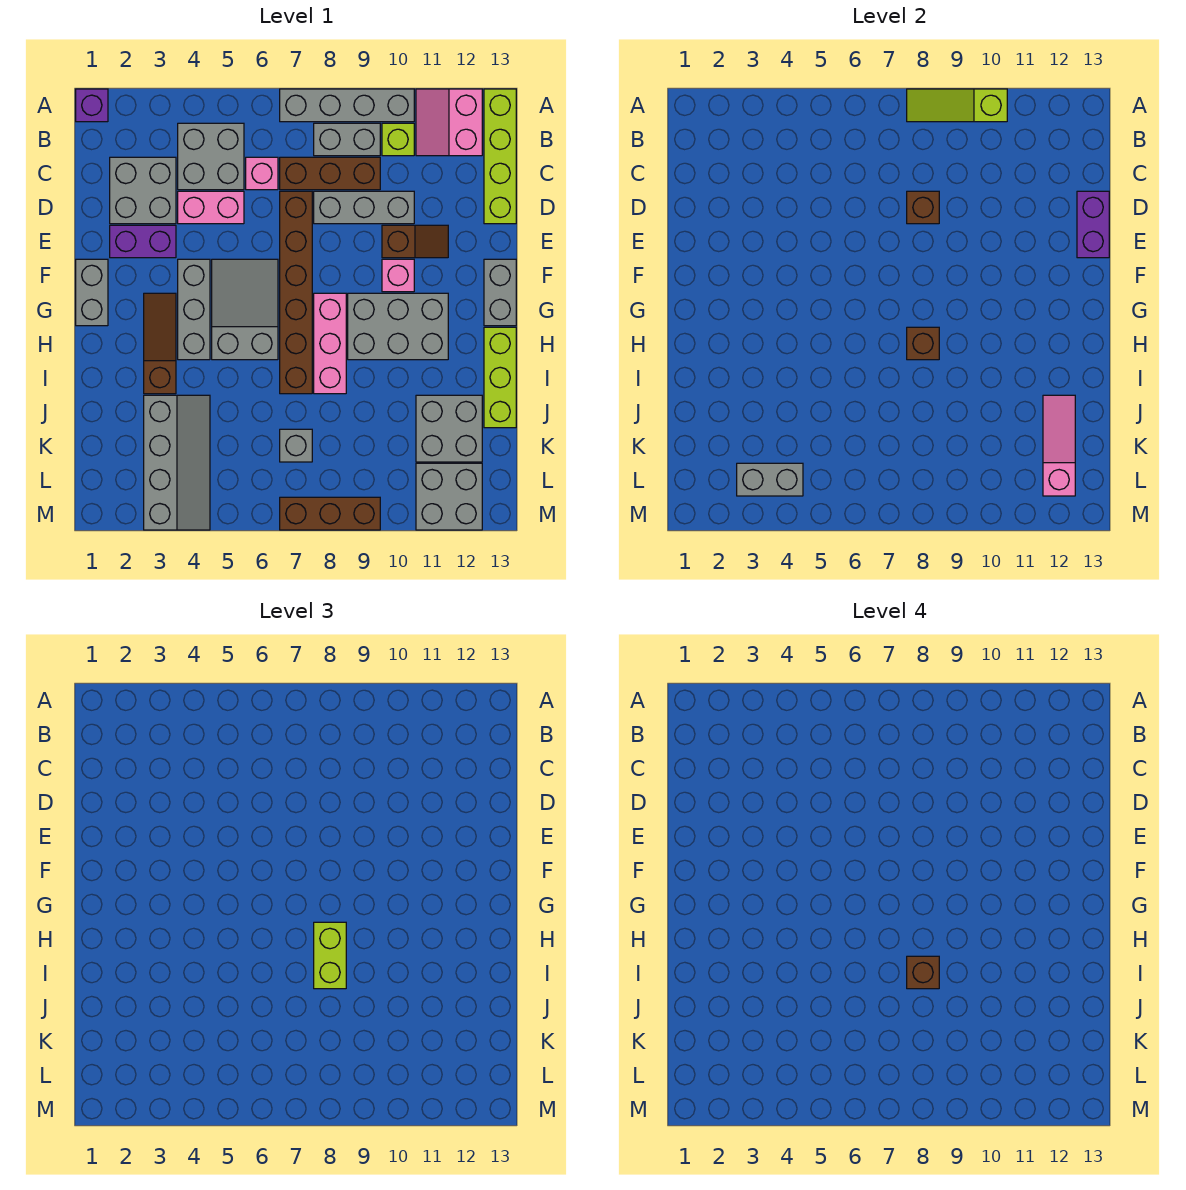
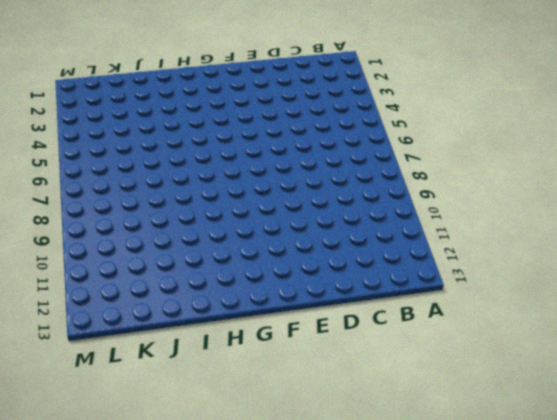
none -> purple brick A1 level 1
none -> grey brick A7:A10 level 1
none -> pink slope A11:B12 level 1 top 12
none -> lime brick A13:D13 level 1

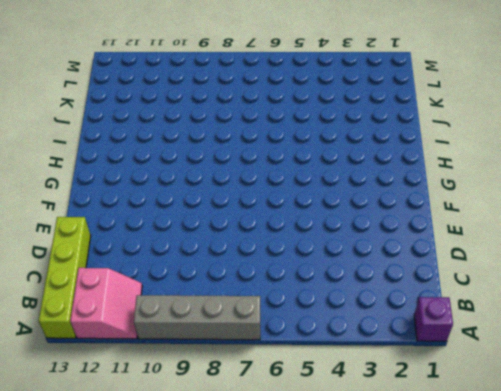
none -> grey brick B4:C5 level 1
none -> grey brick B8:B9 level 1
none -> lime brick B10 level 1
none -> grey brick C2:D3 level 1

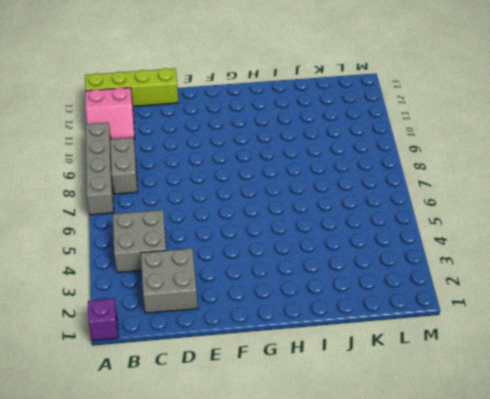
none -> lime brick B10 level 1
none -> pink brick C6 level 1
none -> brown brick C7:C9 level 1
none -> pink brick D4:D5 level 1

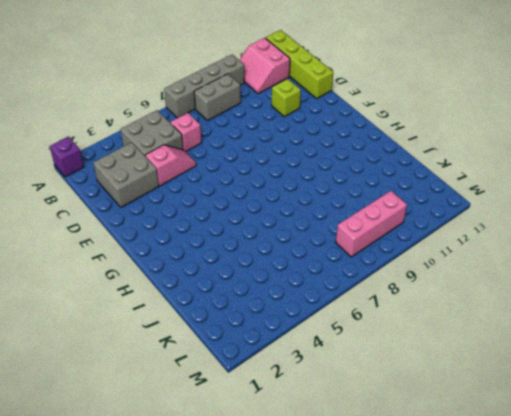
pink slope D4:D5 level 1 top 4 -> pink brick D4:D5 level 1
lime brick D11 level 1 -> lime brick B10 level 1
pink brick L8:L10 level 1 -> pink brick G8:I8 level 1
none -> brown brick C7:C9 level 1
none -> brown brick D7:I7 level 1
none -> grey brick D8:D10 level 1
none -> purple brick E2:E3 level 1

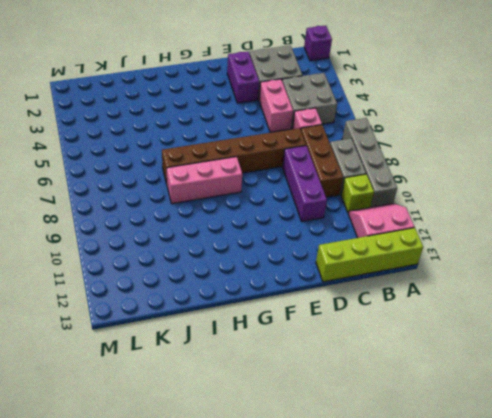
purple brick D8:D10 level 1 -> grey brick D8:D10 level 1
none -> brown slope E10:E11 level 1 top 10
none -> grey brick F1:G1 level 1
none -> grey brick F4:H4 level 1
none -> grey slope F5:H6 level 1 top H

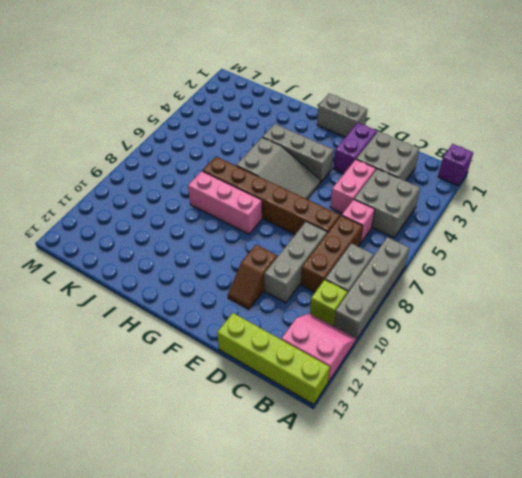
none -> pink brick F10 level 1
none -> grey brick F13:G13 level 1
none -> brown slope G3:I3 level 1 top I
none -> grey brick G9:H11 level 1

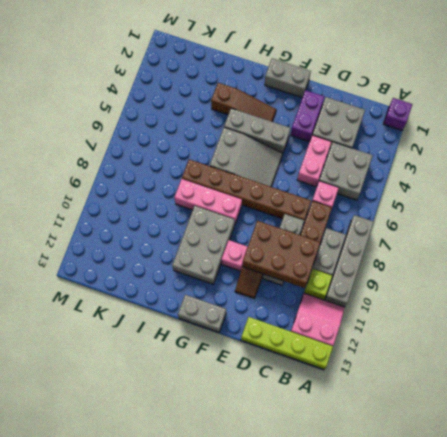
brown brick C9:E10 level 2 -> none
none -> lime brick H13:J13 level 1
none -> grey slope J3:M4 level 1 top 3
none -> grey brick J11:K12 level 1
none -> grey brick K7 level 1

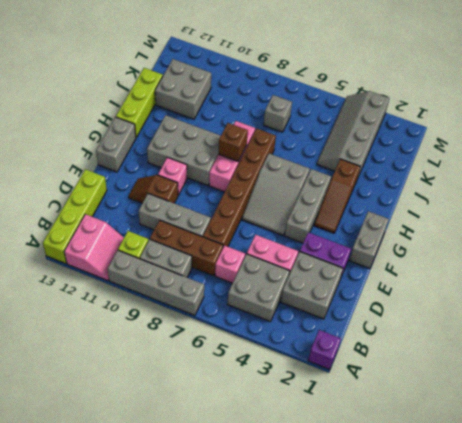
none -> grey brick L11:M12 level 1
none -> brown brick M7:M9 level 1
none -> lime slope A8:A10 level 2 top 10
none -> brown brick D8 level 2

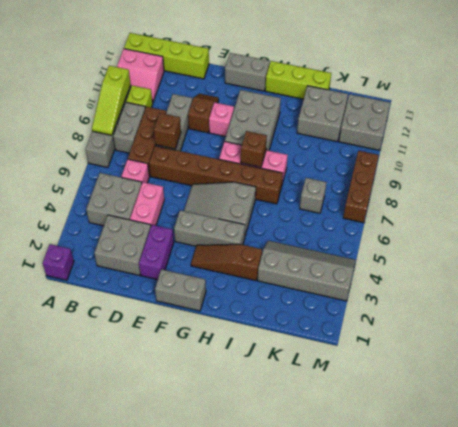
none -> purple brick D13:E13 level 2
none -> pink slope J12:L12 level 2 top L
none -> grey brick L3:L4 level 2
none -> lime brick H8:I8 level 3

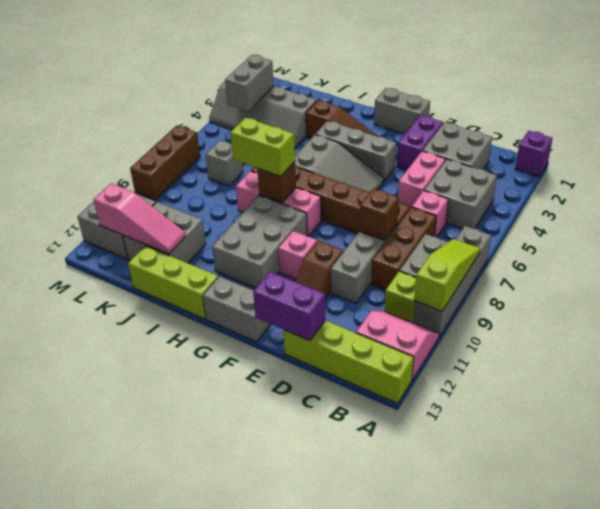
none -> brown brick I8 level 4

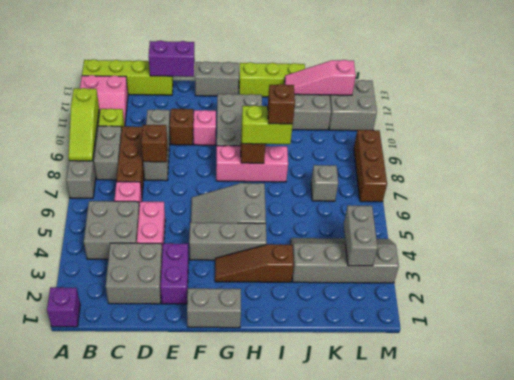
none -> brown brick D7:I7 level 1

